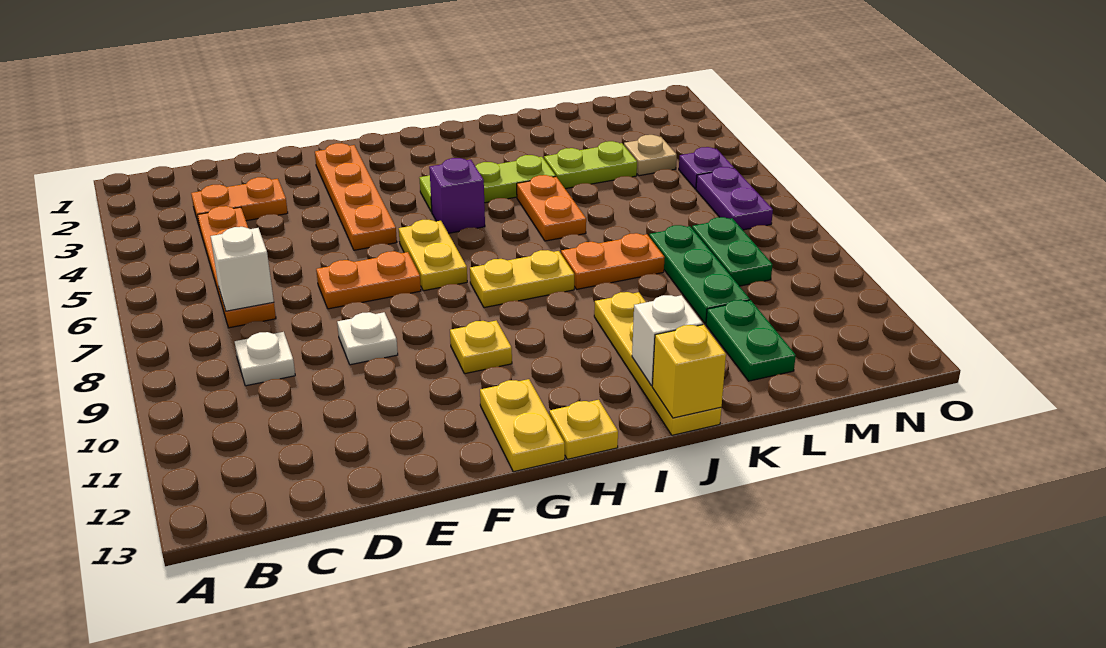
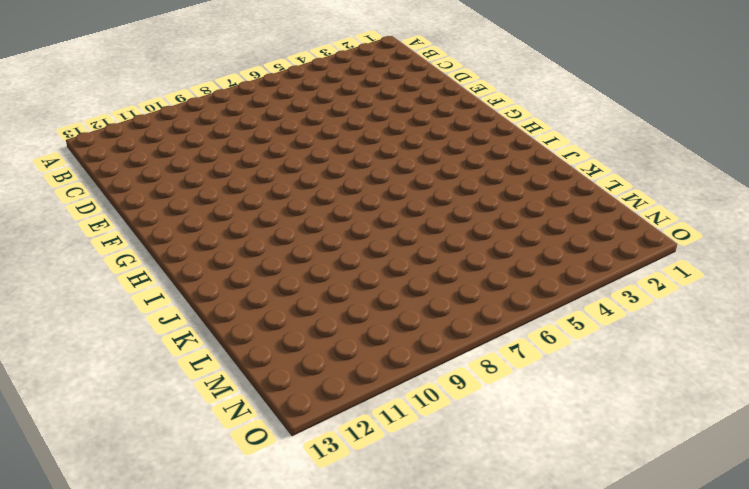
none -> orange plate C3:D3 level 1
none -> orange plate C4:C7 level 1
none -> white plate C9 level 1

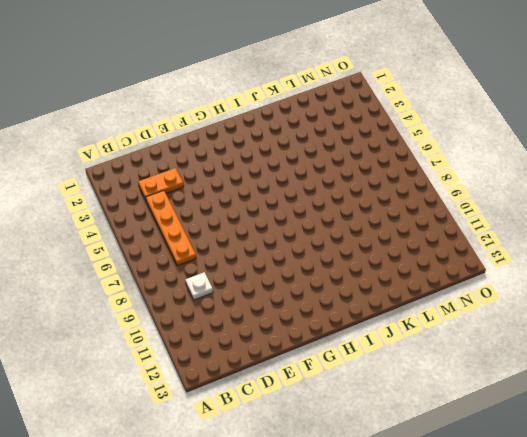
none -> orange plate E7:F7 level 1
none -> white plate E9 level 1
none -> orange plate F2:F5 level 1

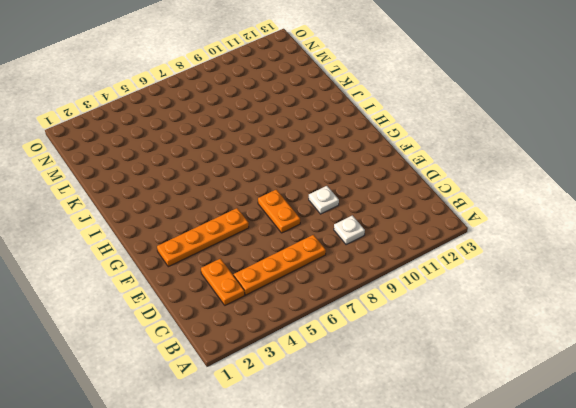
none -> yellow plate G6:G7 level 1
none -> yellow plate G10 level 1
none -> yellow plate G12:G13 level 1

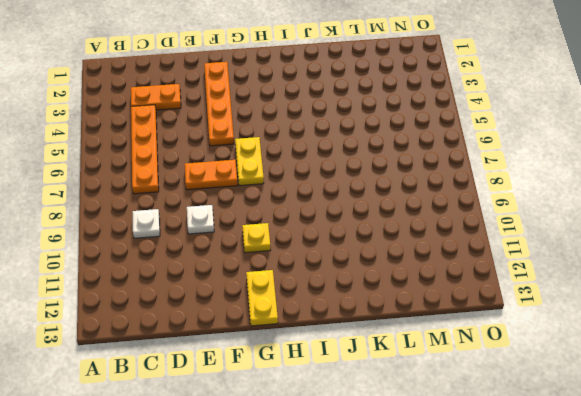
none -> lime plate H4:J4 level 1
none -> purple brick H5 level 1
none -> yellow plate H8:I8 level 1

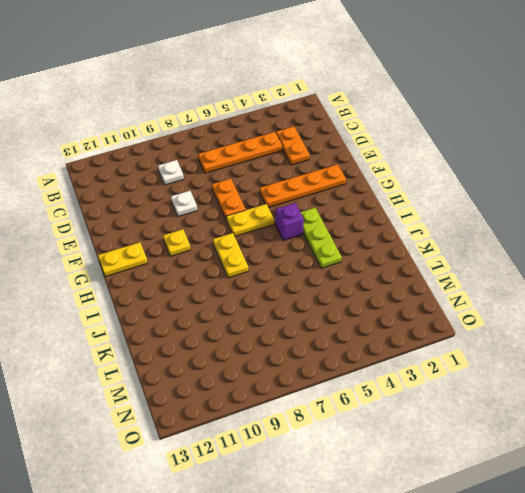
none -> yellow plate H13 level 1
none -> orange plate J5:J6 level 1
none -> orange plate J8:K8 level 1

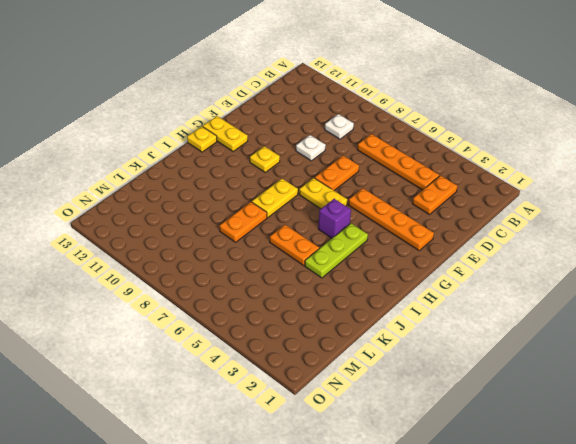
none -> yellow plate J10:J13 level 1
none -> lime plate K4:L4 level 1
none -> green plate L8:L10 level 1

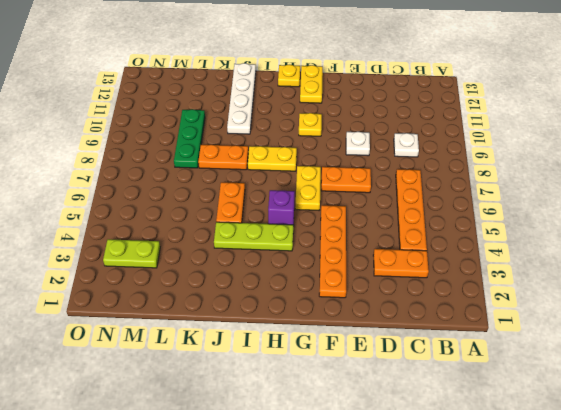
white plate J10:J13 level 1 -> yellow plate J10:J13 level 1
lime plate M3:N3 level 1 -> lime plate K4:L4 level 1
none -> green plate L11:L12 level 1
none -> tan plate M4 level 1
none -> green plate M8:M9 level 1

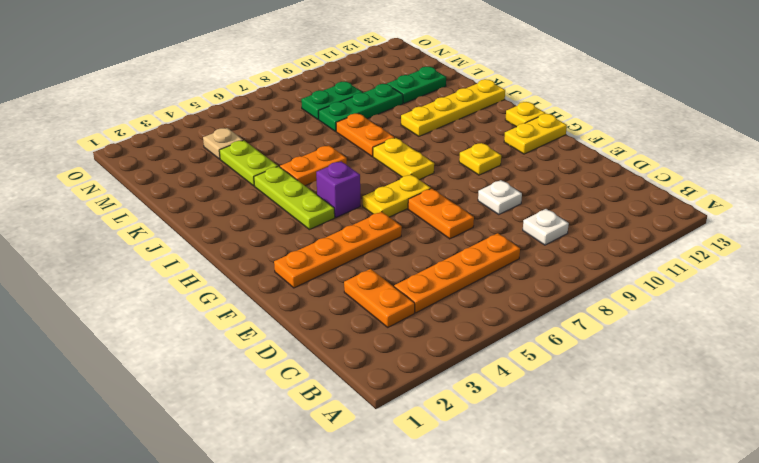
none -> purple plate N5 level 1
none -> purple plate N6:N7 level 1
none -> white brick C7 level 2

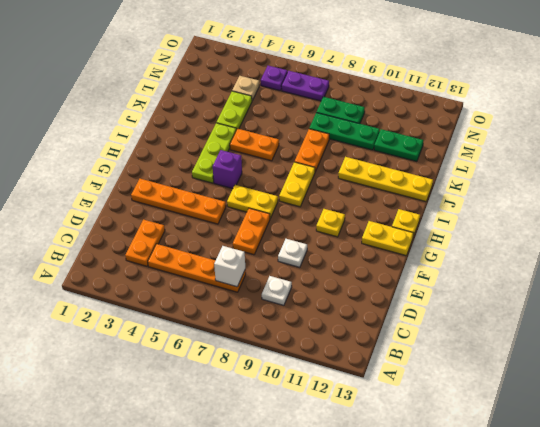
none -> white brick J12 level 2
none -> yellow brick J13 level 2

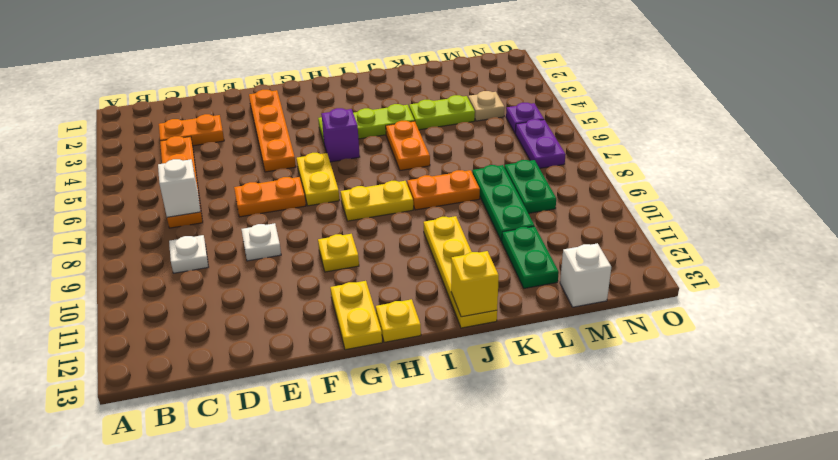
white brick M13 level 1 -> white brick J12 level 2

